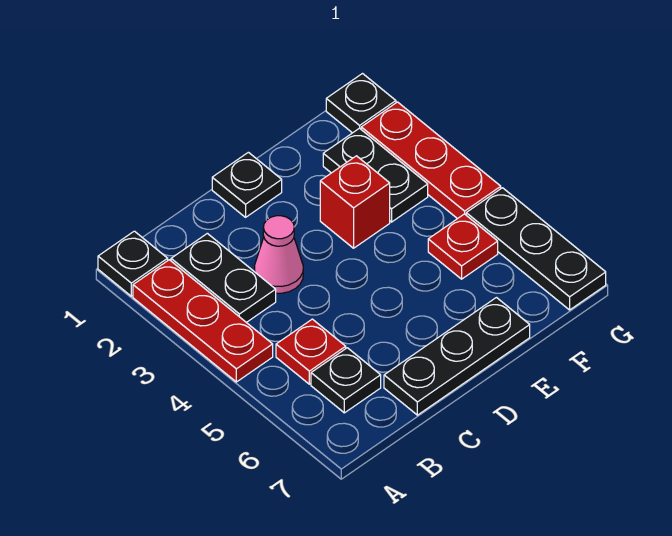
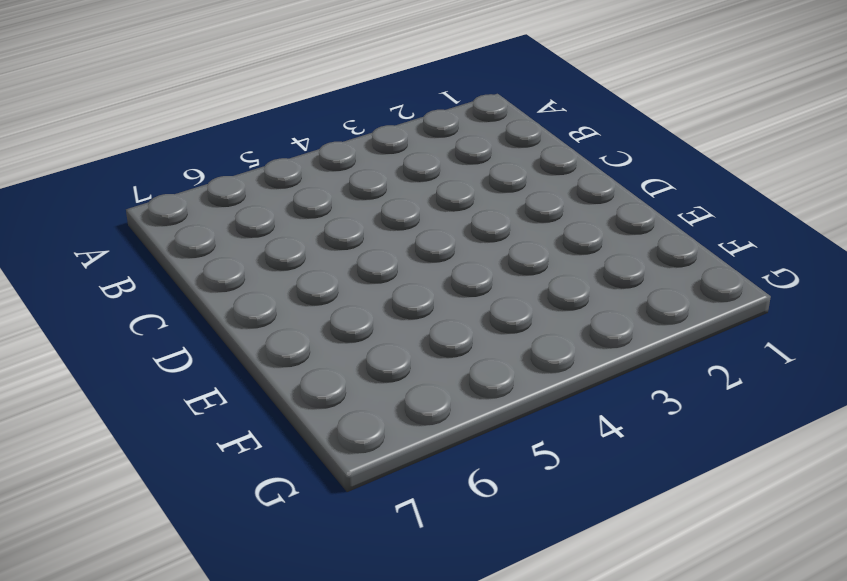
none -> black plate A1 level 1
none -> red plate A2:A4 level 1
none -> black plate B2:B3 level 1

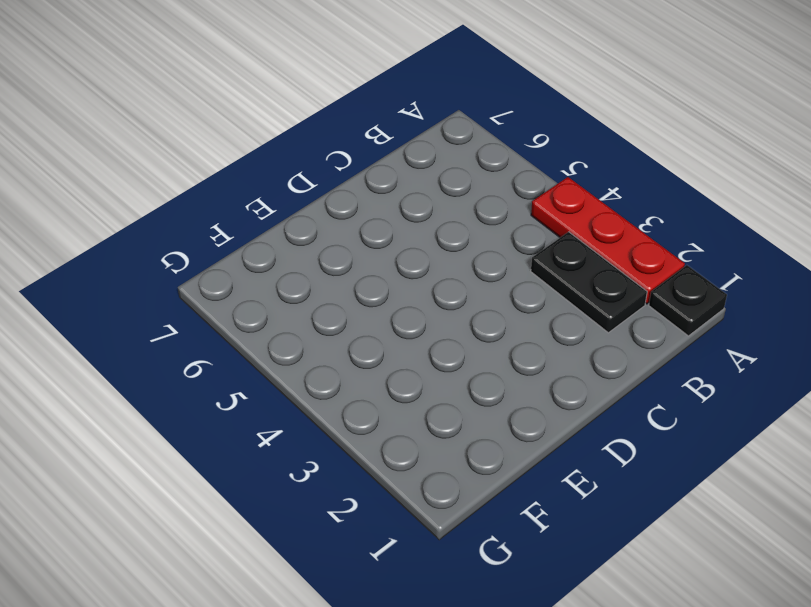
none -> red plate B5 level 1
none -> black plate B6 level 1
none -> pink cone C3 level 1

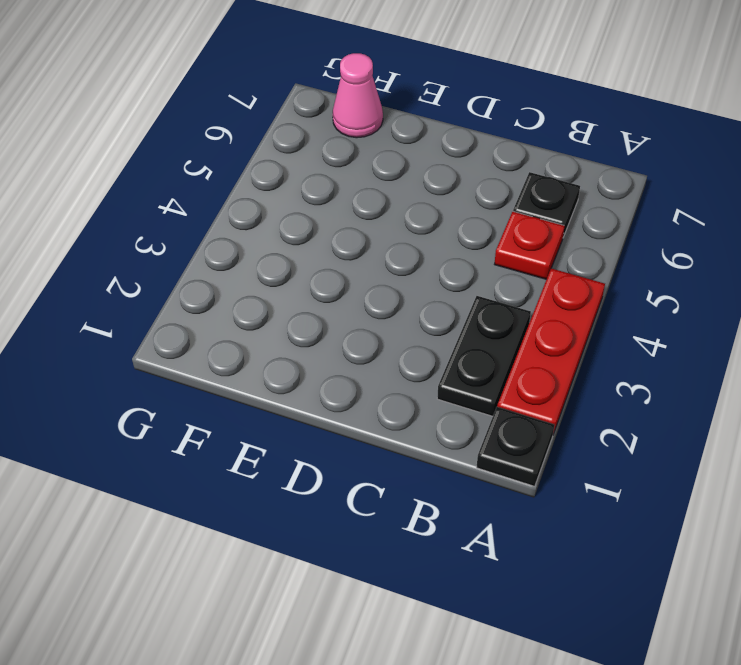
pink cone F7 level 1 -> pink cone C3 level 1
none -> black plate C7:E7 level 1
none -> black plate D1 level 1
none -> red brick E3 level 1

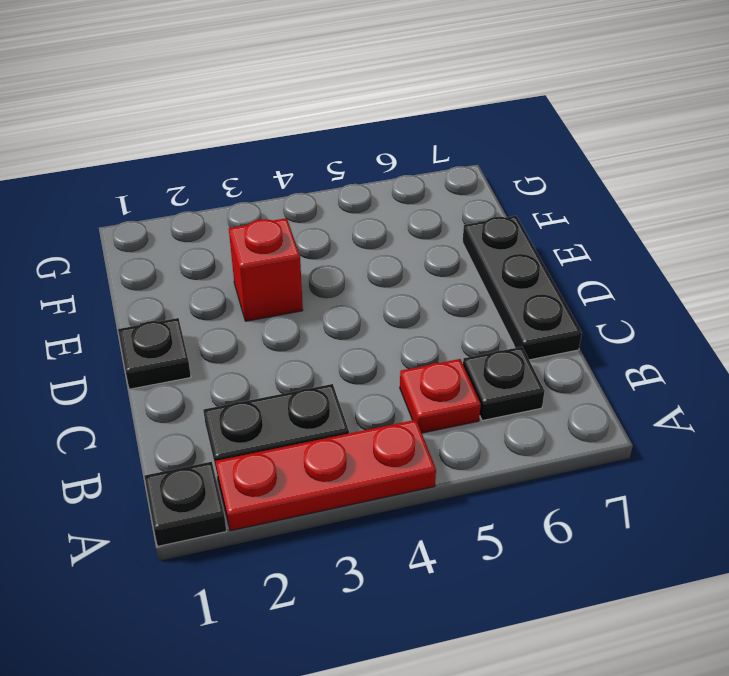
none -> pink cone C3 level 1
none -> black plate F2:F3 level 1
none -> red plate F5 level 1

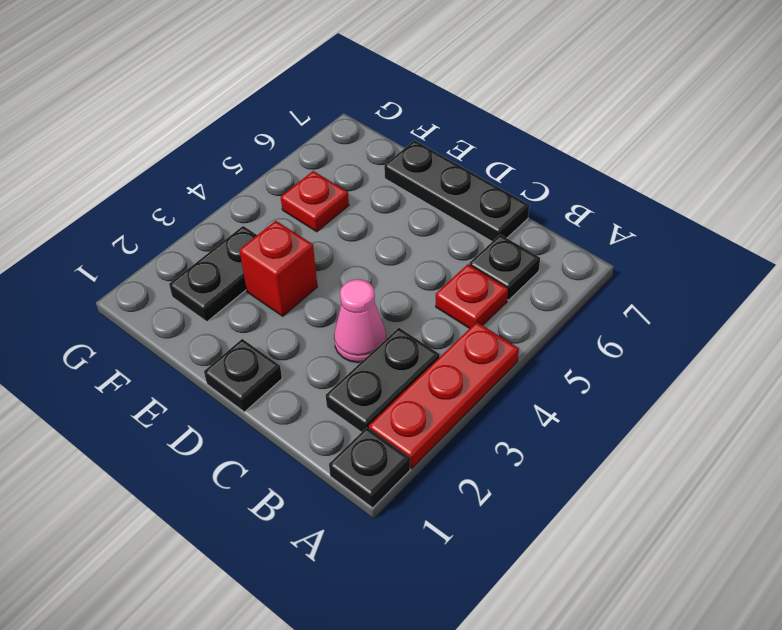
none -> black plate G1 level 1
none -> red plate G2:G4 level 1
none -> black plate G5:G7 level 1

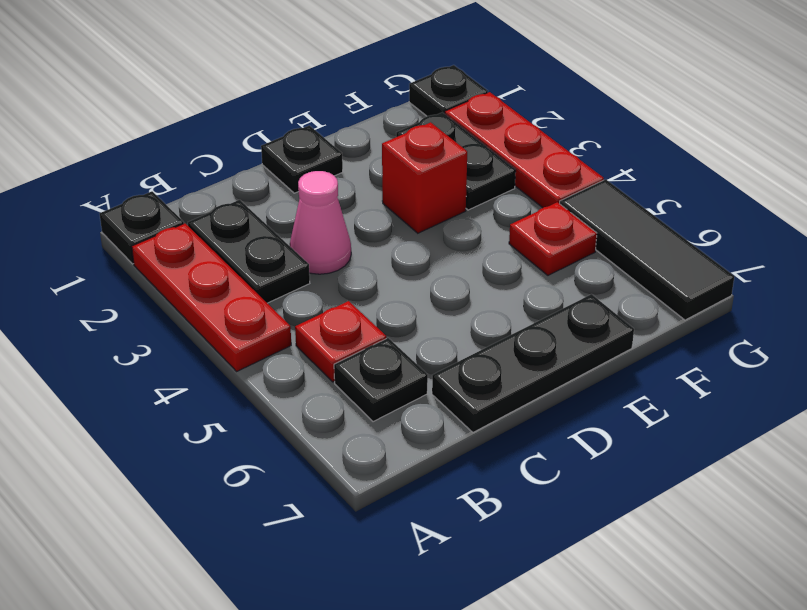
black tile G5:G7 level 1 -> black plate G5:G7 level 1

